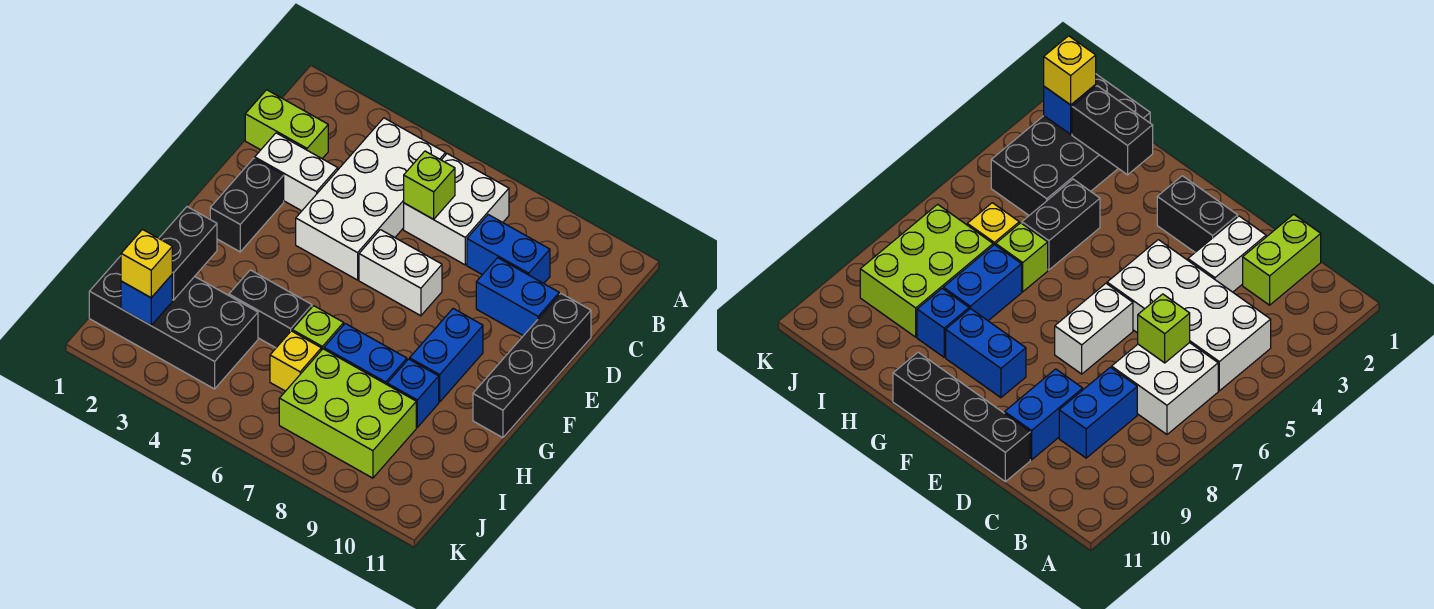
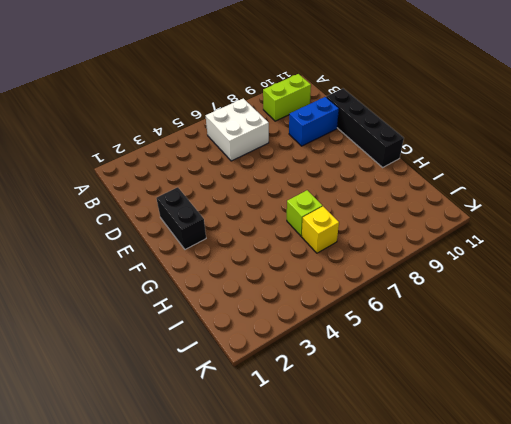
lime brick B9:B10 level 1 -> lime brick C1:C2 level 1
none -> white brick B4:E5 level 1
none -> blue brick C8:C9 level 1
none -> white brick D2:D3 level 1

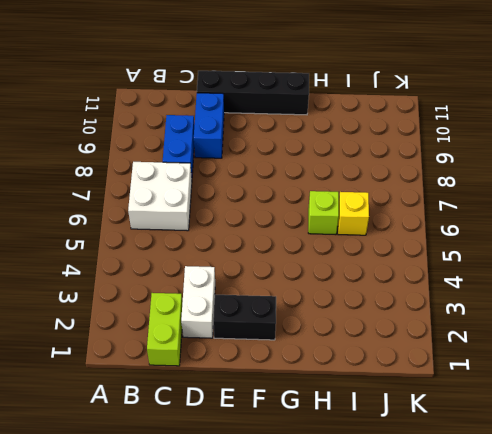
none -> white brick B4:E5 level 1
none -> white brick E6:E7 level 1
none -> blue brick F9:G9 level 1

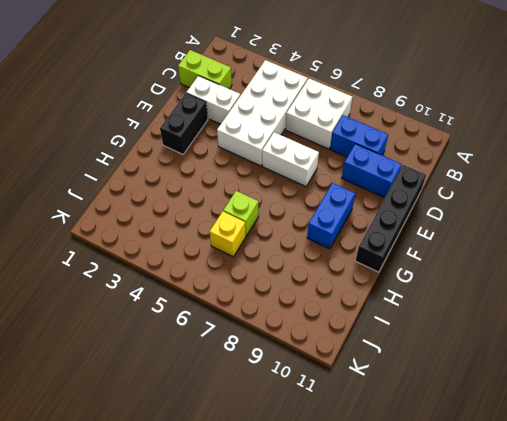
none -> black brick H4:H5 level 1
none -> blue brick H7:H8 level 1
none -> blue brick H9 level 1

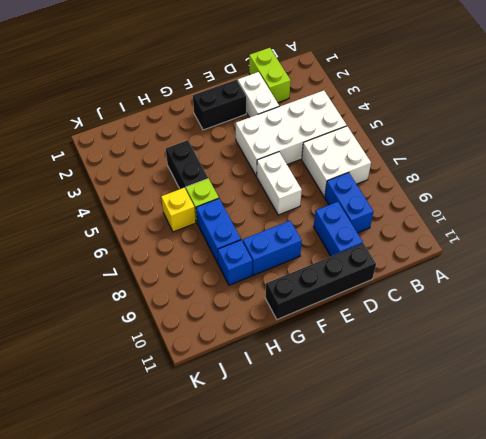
none -> black brick I1:J4 level 1
none -> lime brick I7:J9 level 1
none -> lime brick C6 level 2

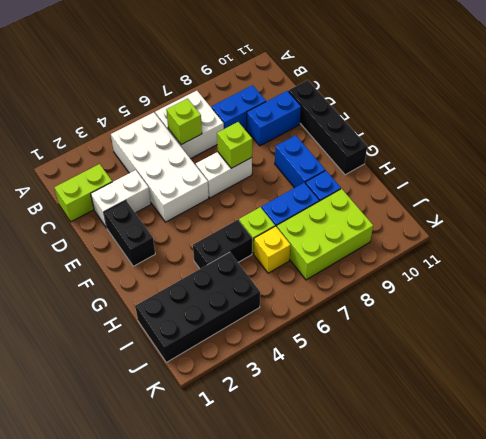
lime brick E7 level 2 -> none
none -> black brick H2:I2 level 2
none -> blue brick J2 level 2
none -> yellow brick J2 level 3

